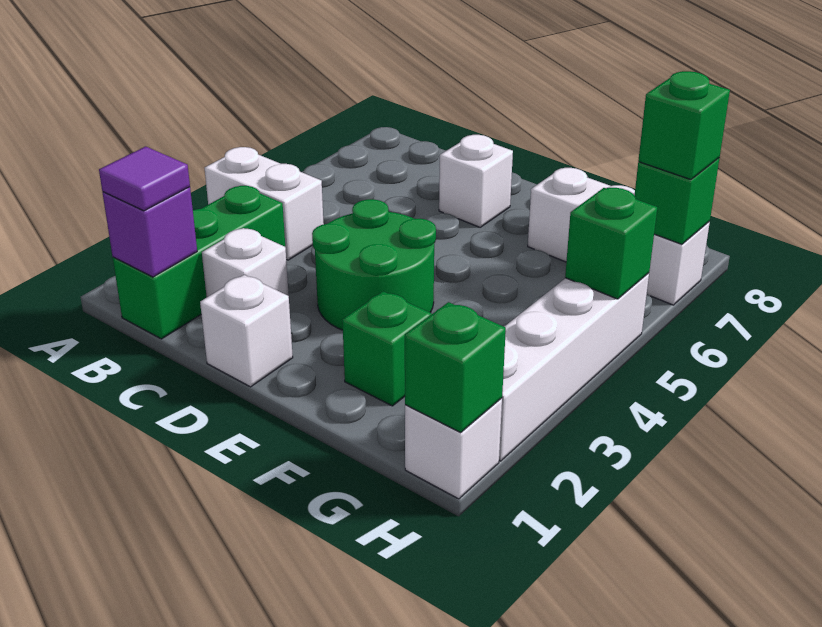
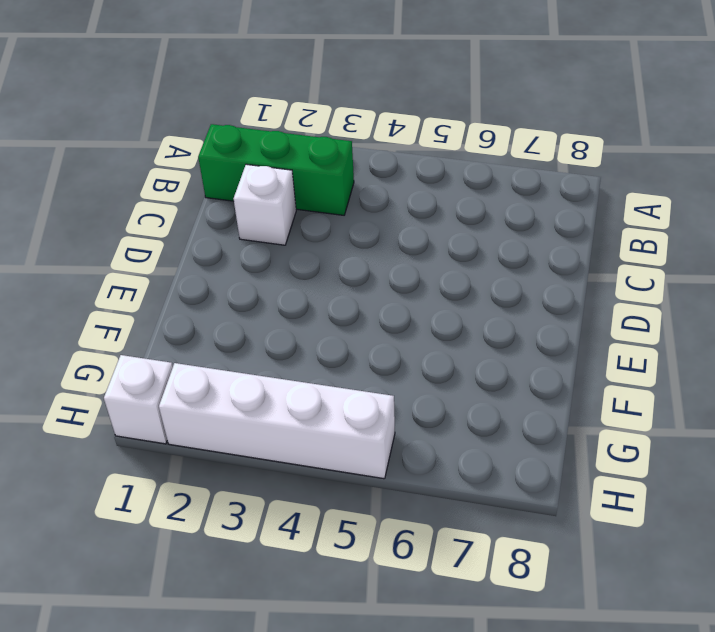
none -> white brick A4:B4 level 1
none -> white brick D1 level 1
none -> green round brick D3:E4 level 1

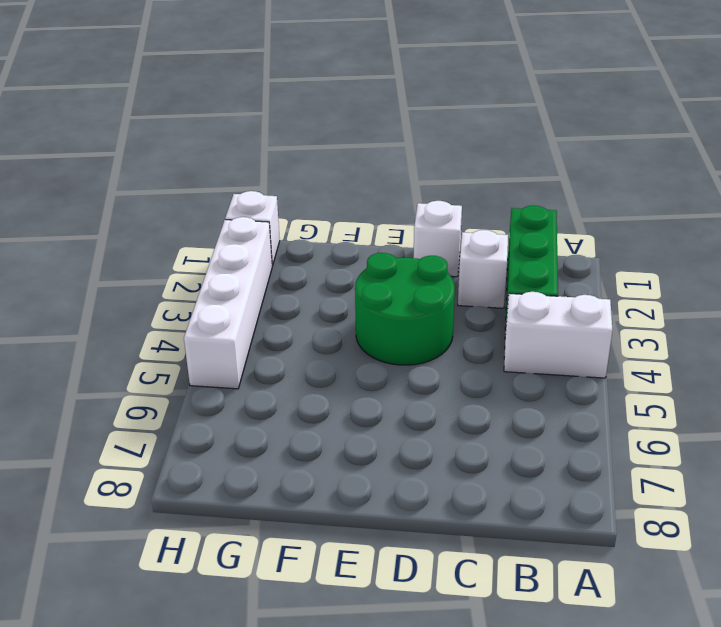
none -> white brick D7 level 1
none -> green brick F2 level 1
none -> white brick F7:H7 level 1

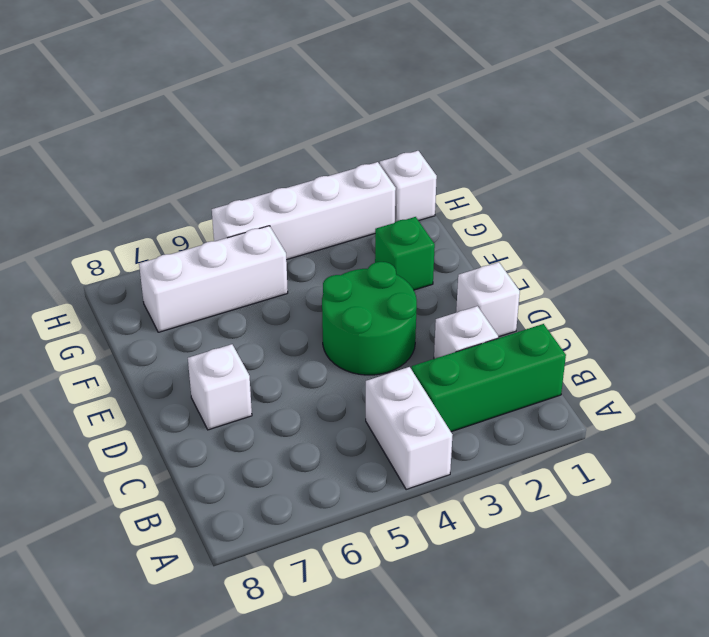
white brick G5:G7 level 1 -> white brick F7:H7 level 1
none -> purple brick B1 level 2
none -> green brick H1 level 2
none -> green brick H5 level 2

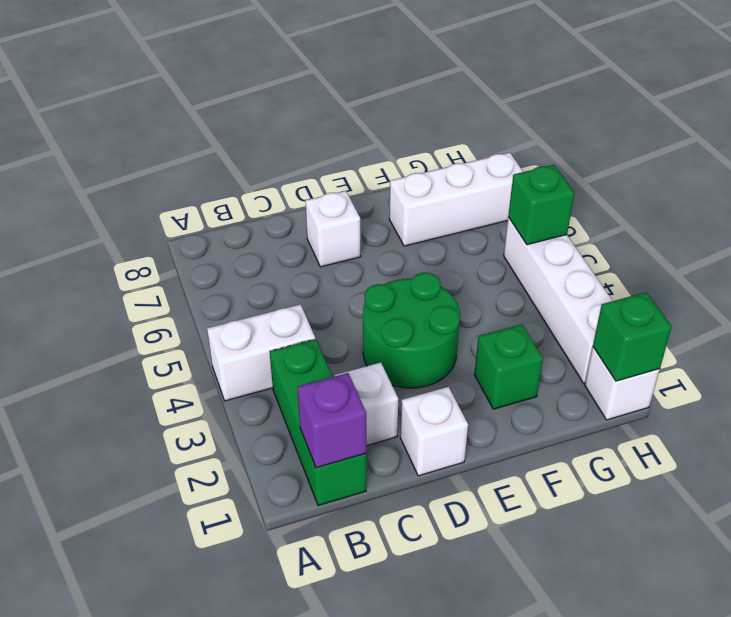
none -> green brick H7 level 2
none -> purple tile B1 level 3
none -> green brick H7 level 3

